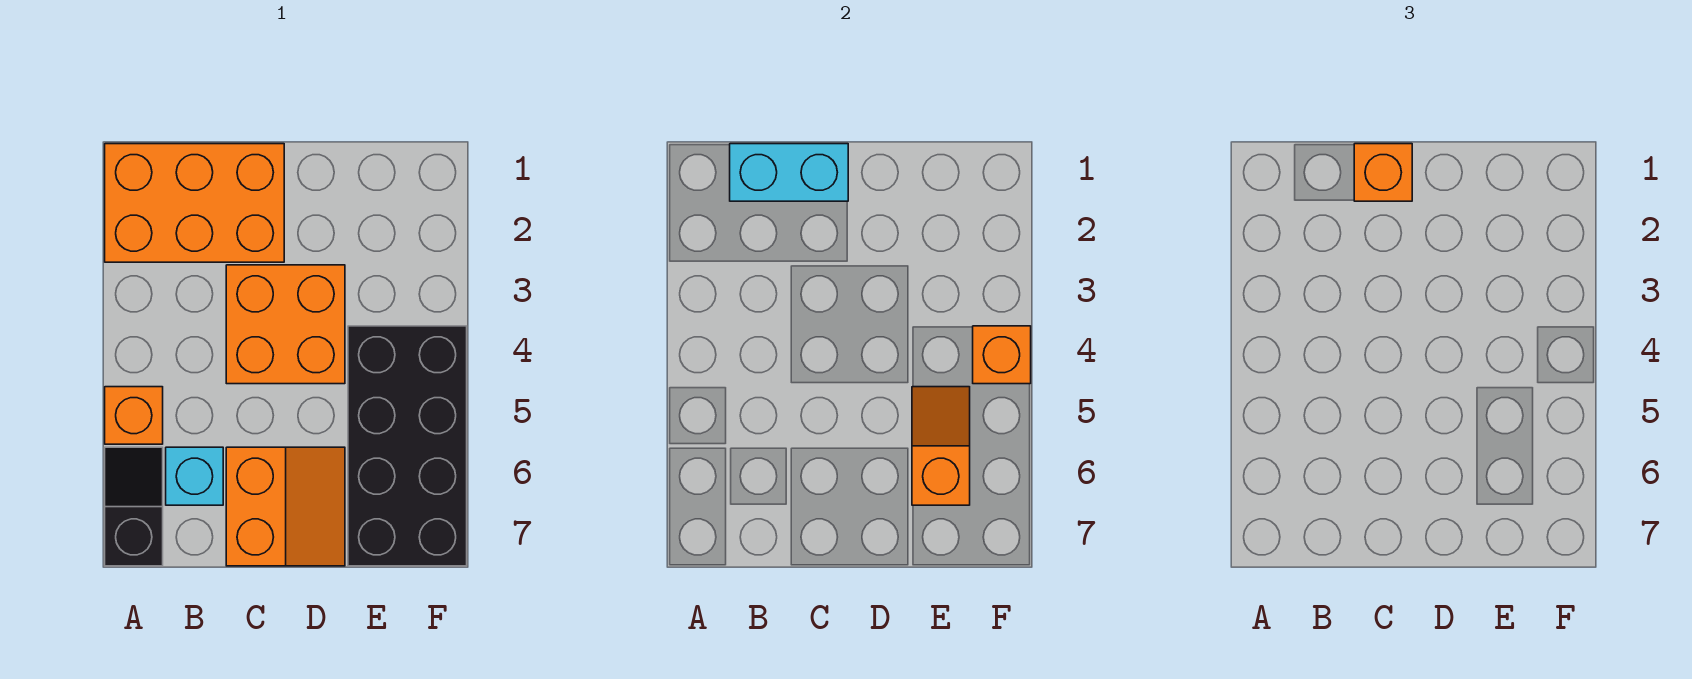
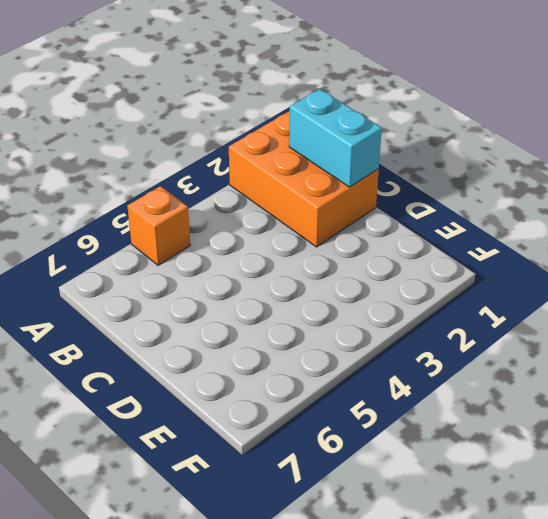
none -> black slope A6:A7 level 1 top 7
none -> cyan brick B6 level 1

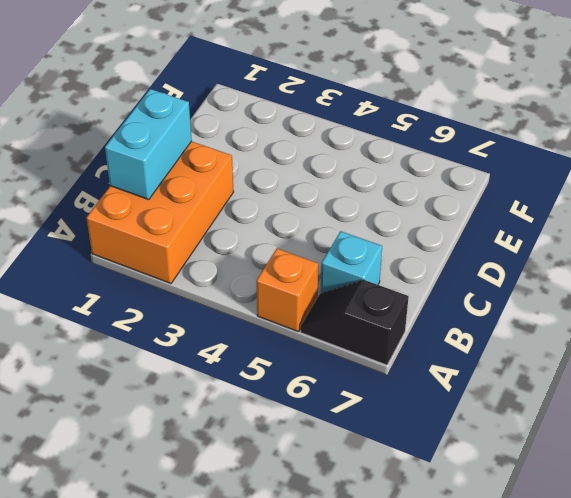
none -> orange brick C3:D4 level 1
none -> orange slope C6:D7 level 1 top C

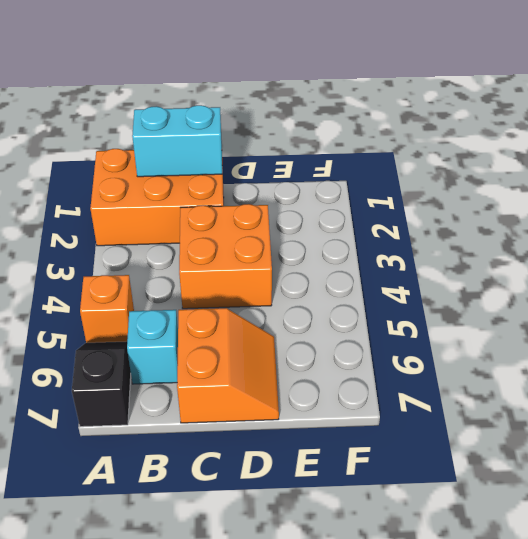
none -> black brick E4:F7 level 1
none -> orange slope E5:E6 level 2 top 6

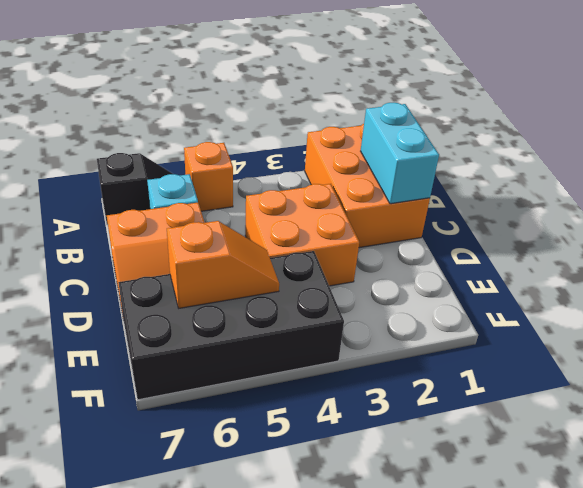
none -> orange brick F4 level 2
none -> orange brick C1 level 3

